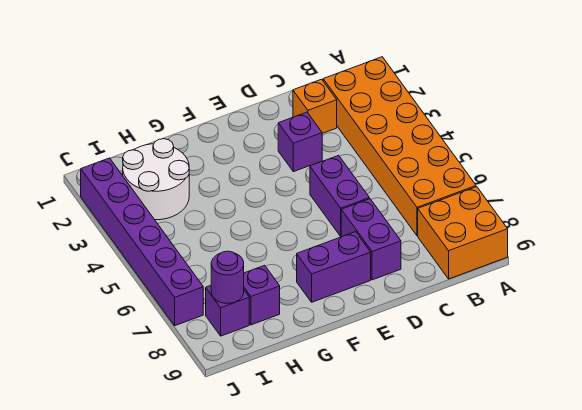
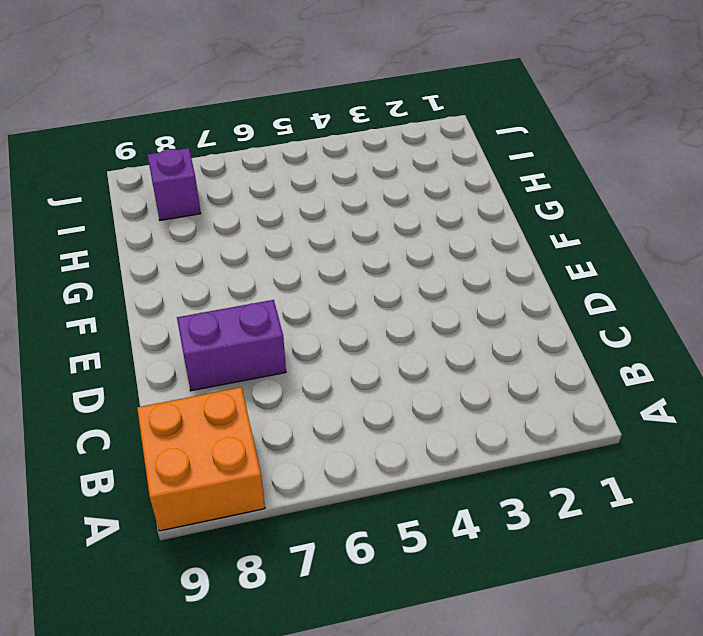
none -> orange brick A2:B7 level 1
none -> orange brick C2 level 1
none -> purple brick D3 level 1

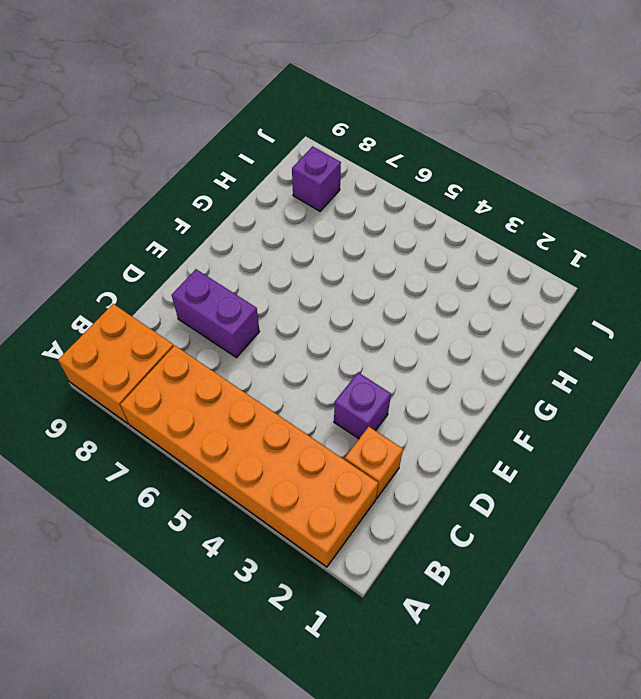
none -> purple brick D5:D6 level 1
none -> purple brick E8:F8 level 1
none -> white round brick H2:I3 level 1

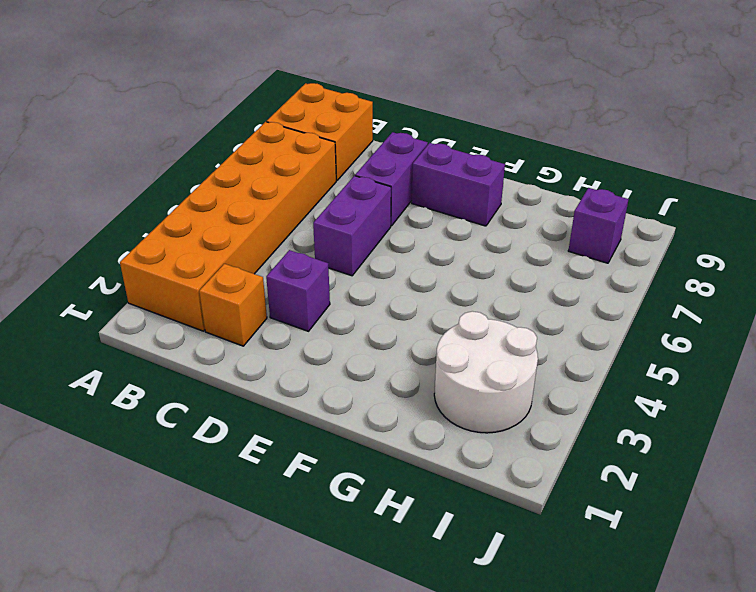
none -> purple brick H8 level 1
none -> purple brick J2:J7 level 1
none -> purple round brick I8 level 2

